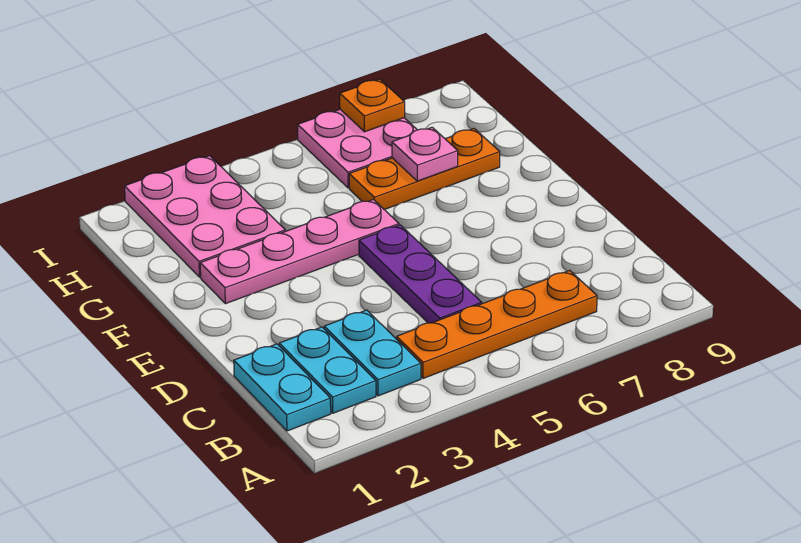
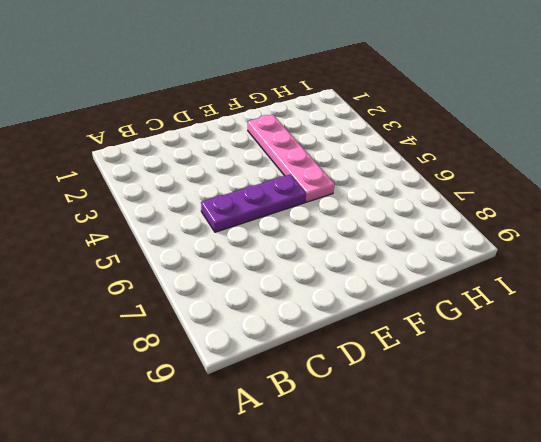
none -> cyan plate B1:C1 level 1
none -> cyan plate B2:C2 level 1

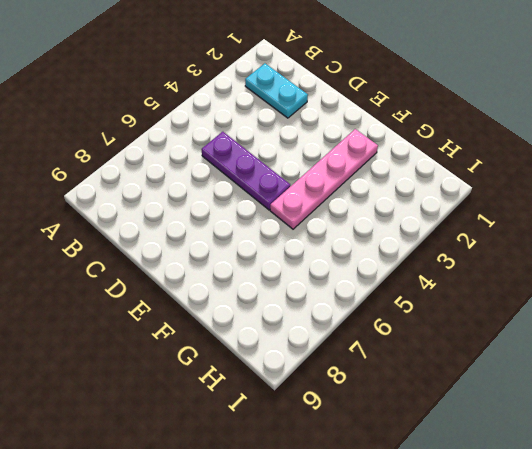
none -> cyan plate B1:C1 level 1
none -> cyan plate B3:C3 level 1

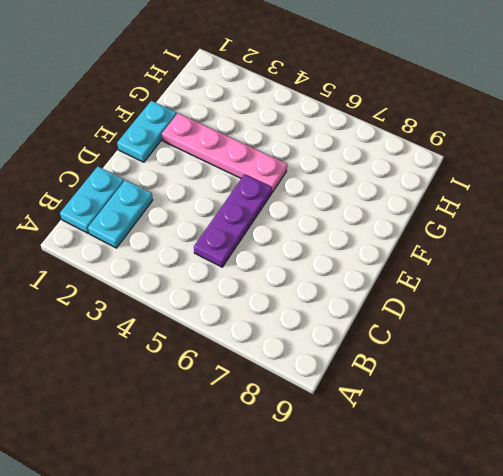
cyan plate E1:F1 level 1 -> cyan plate B3:C3 level 1
none -> orange plate B4:B7 level 1
none -> pink plate G2:I3 level 1

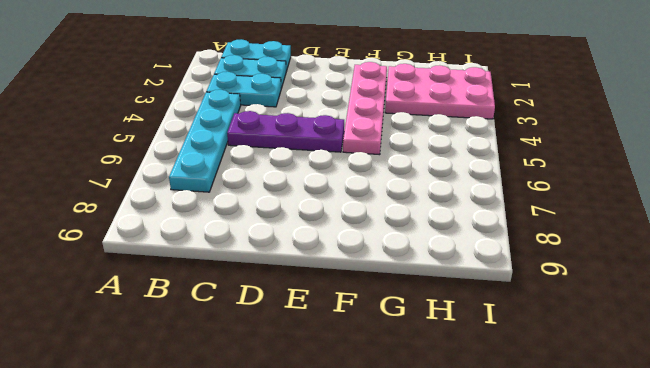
cyan plate B4:B7 level 1 -> orange plate B4:B7 level 1
none -> orange plate G6:G8 level 1
none -> pink plate H6:I7 level 1

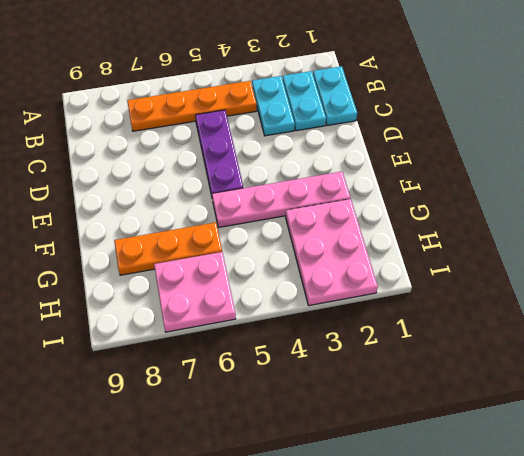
none -> pink plate G7 level 2
none -> orange plate I7 level 2

